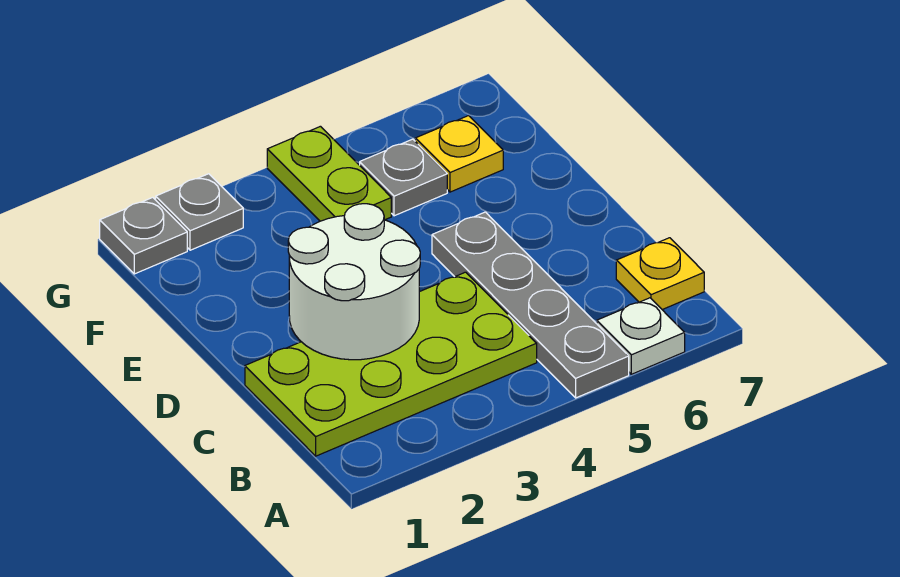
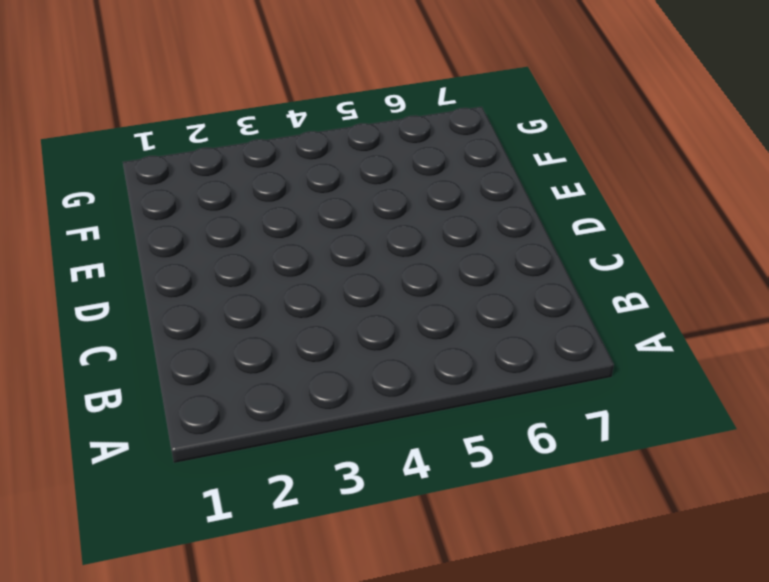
none -> grey plate A5:D5 level 1
none -> white plate A6 level 1

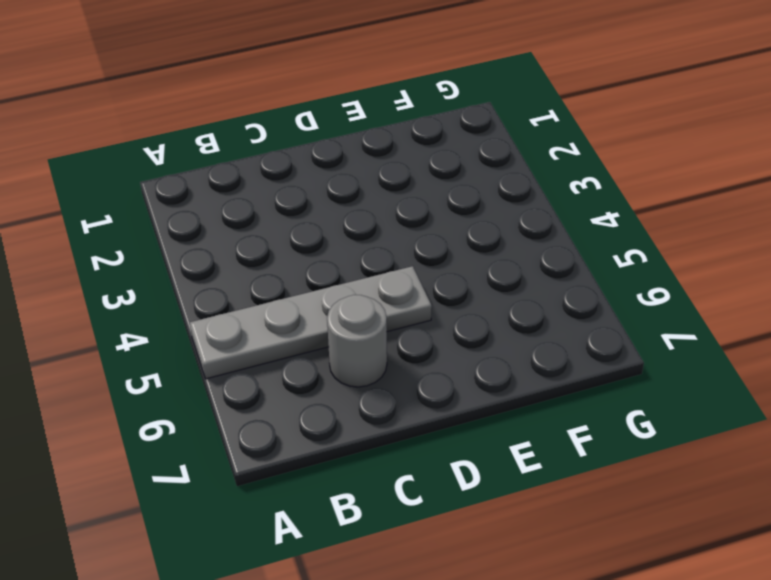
grey round brick C6 level 1 -> none
none -> white plate A6 level 1
none -> lime plate B1:C4 level 1

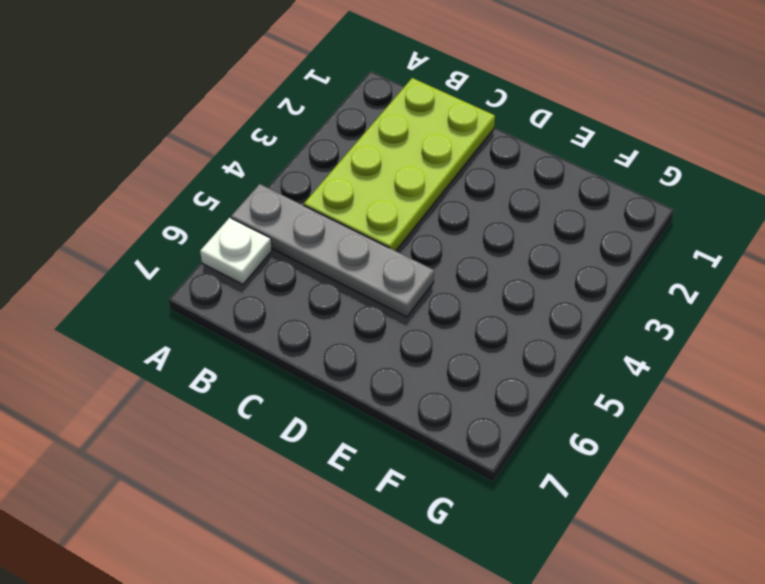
none -> yellow plate B7 level 1
none -> lime plate F4:G4 level 1

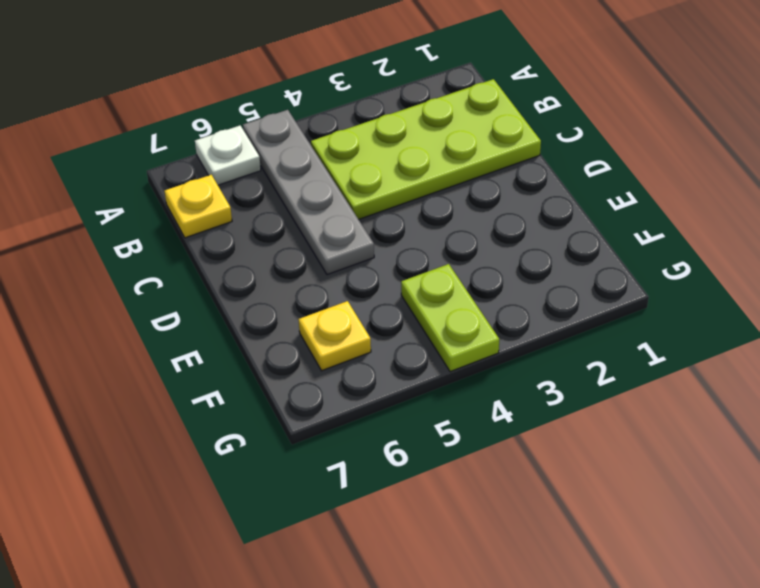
none -> grey plate F5 level 1
none -> grey plate G1 level 1

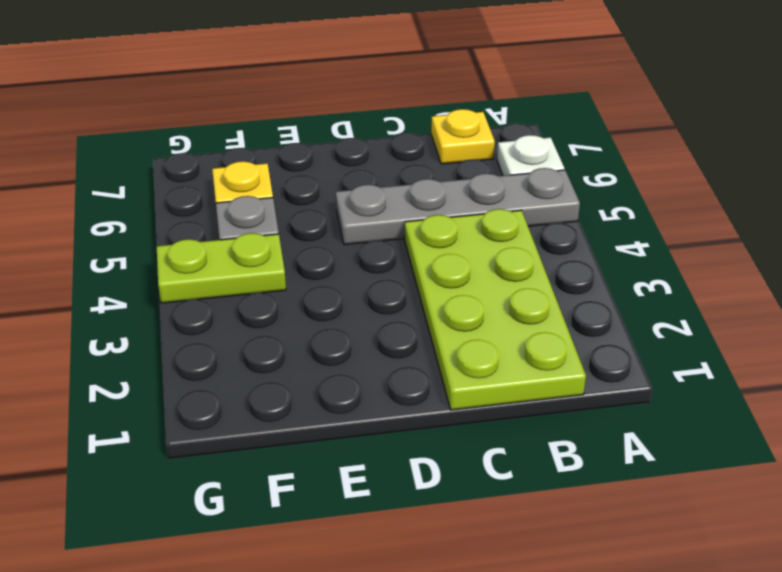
none -> grey plate G1 level 1
none -> grey plate G2 level 1

